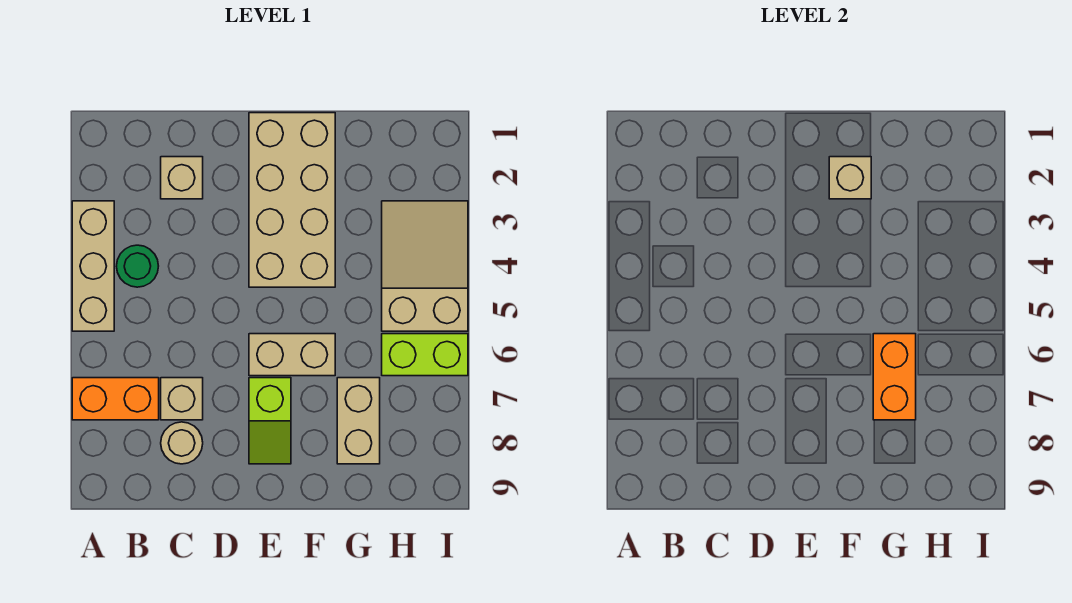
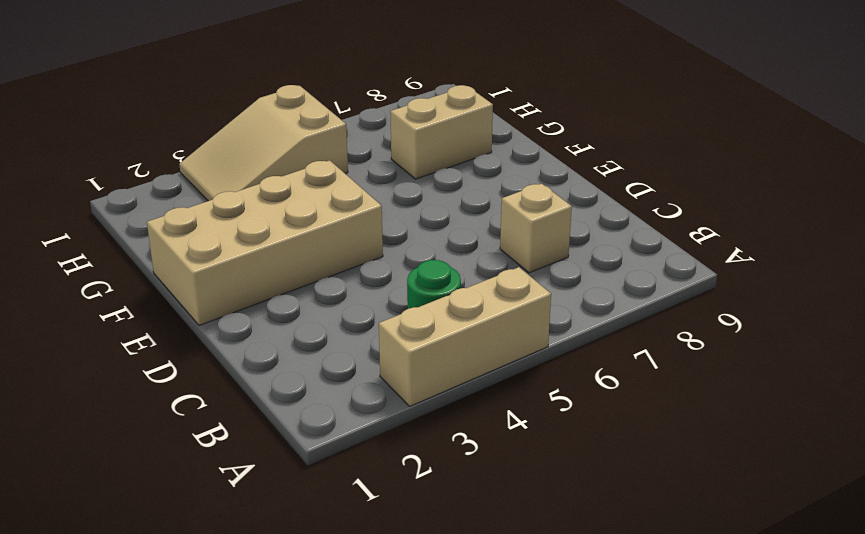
none -> orange brick A7:B7 level 1
none -> tan brick C2 level 1
none -> tan round brick C8 level 1

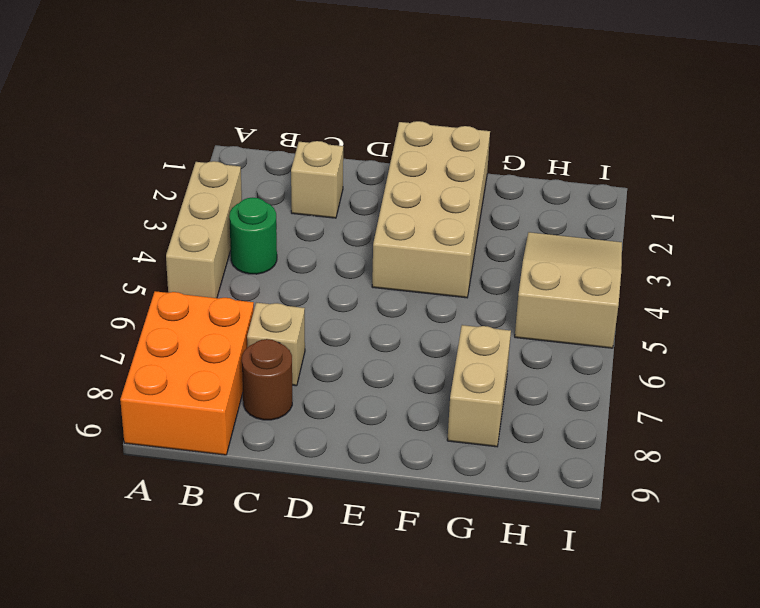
orange brick A7:B9 level 1 -> orange brick A7:B7 level 1
brown round brick C8 level 1 -> tan round brick C8 level 1
none -> tan brick E6:F6 level 1
none -> lime slope E7:E8 level 1 top 7
none -> lime brick H6:I6 level 1

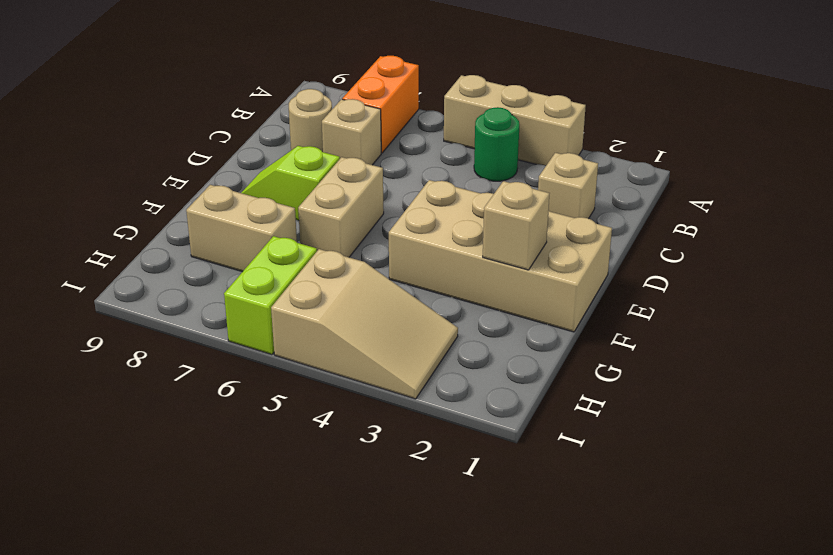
none -> orange brick G6:G7 level 2

